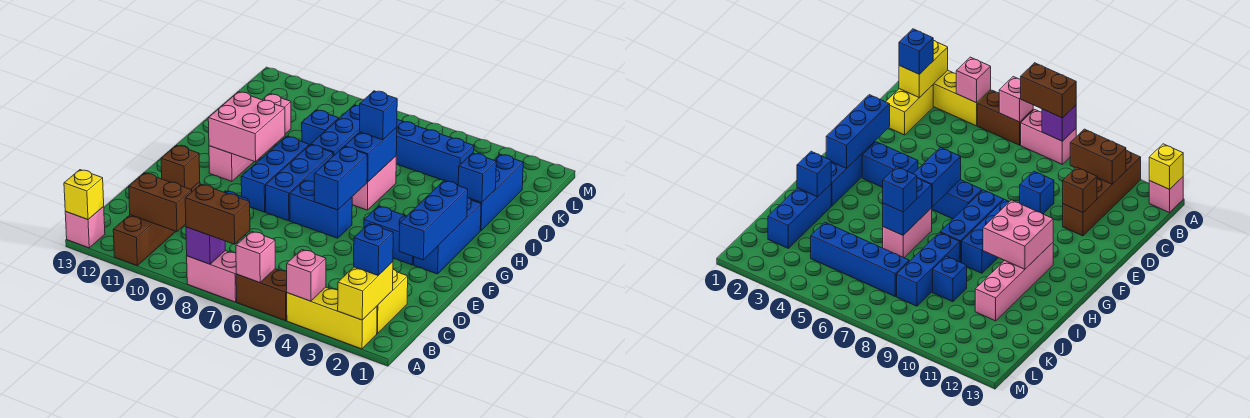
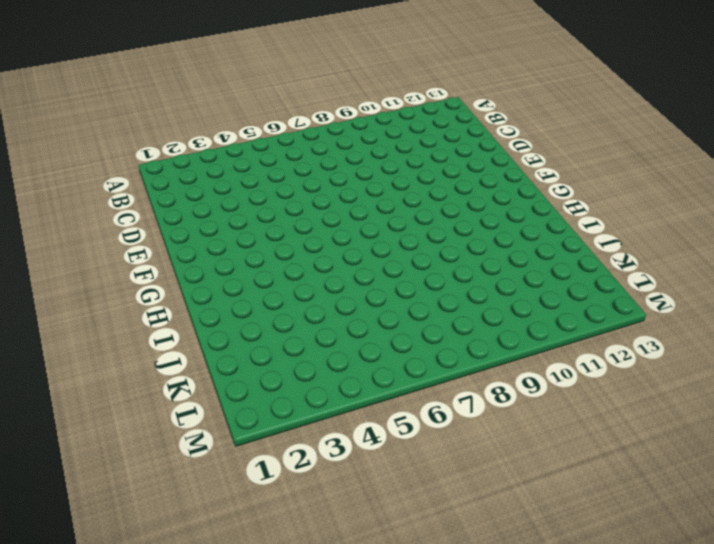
none -> yellow brick A2:A4 level 1
none -> brown brick A5:A6 level 1
none -> pink brick A7:A8 level 1
none -> brown brick A11:D11 level 1

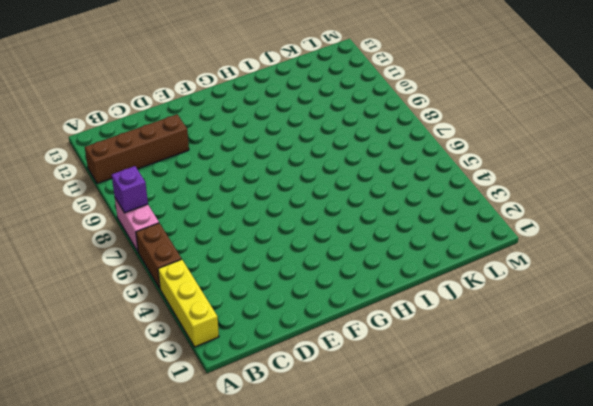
none -> pink brick A13 level 1
none -> yellow brick B2:C2 level 1
none -> blue brick D9 level 1
none -> blue brick F2:H2 level 1

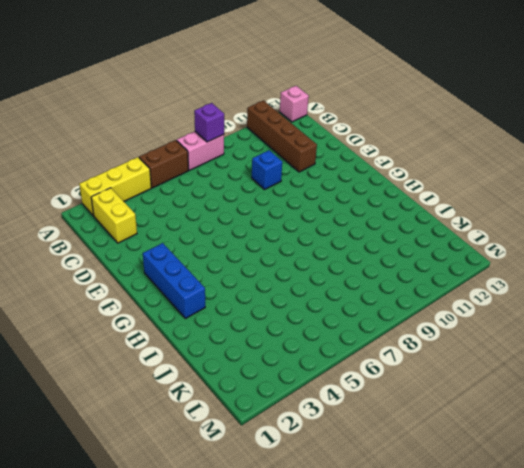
none -> blue brick F3:F4 level 1
none -> blue brick F6:F7 level 1
none -> blue brick F8:H8 level 1
none -> blue brick F9:H9 level 1

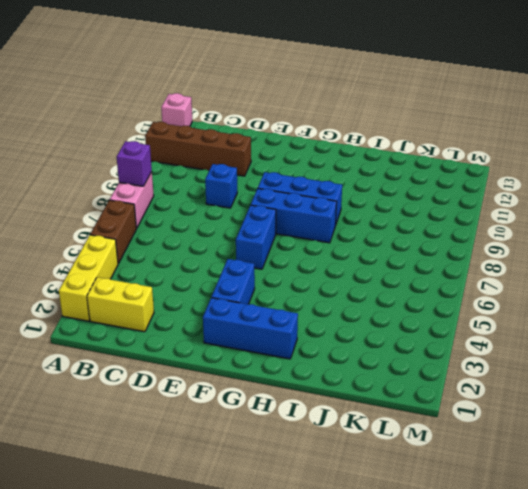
none -> pink brick G11:J11 level 1
none -> pink brick H6:I6 level 1
none -> blue brick I2:K2 level 1
none -> blue brick I8:K8 level 1

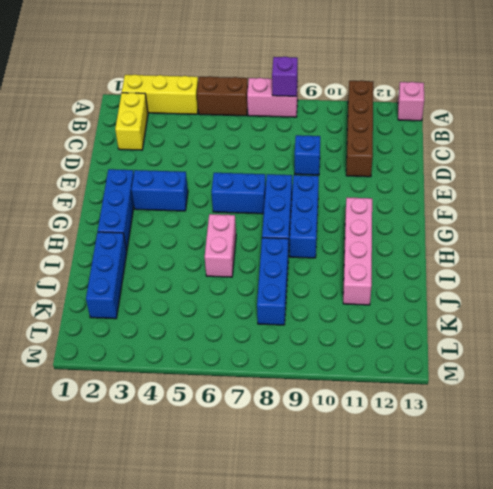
none -> blue brick J9 level 1
none -> blue brick K4:K7 level 1
none -> yellow brick A2:B2 level 2
none -> pink brick A4 level 2

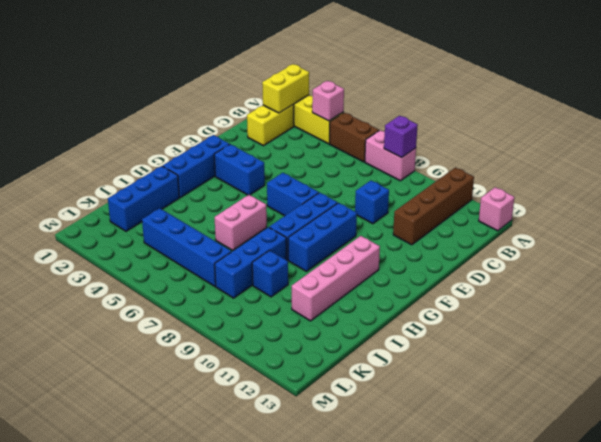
none -> pink brick A6 level 2
none -> yellow brick A13 level 2
none -> brown brick B10:B11 level 2
none -> brown brick D11 level 2

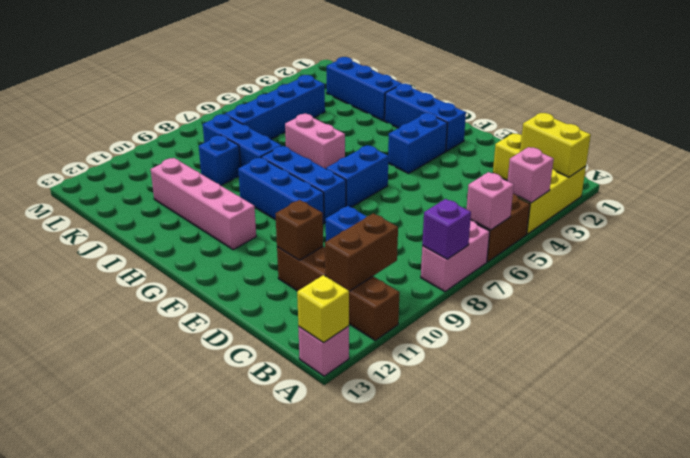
none -> blue brick E2:G2 level 2
none -> blue brick F6:G6 level 2
none -> pink brick G10:H11 level 2
none -> blue brick H6:I6 level 2

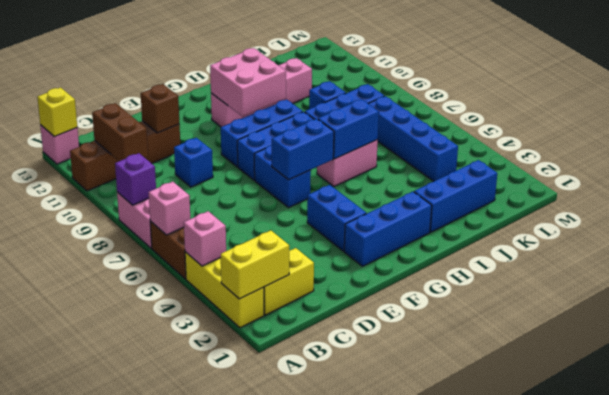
none -> blue brick E2:G2 level 2
none -> blue brick I2 level 2
none -> brown brick A7:A8 level 3
none -> blue brick B2 level 3

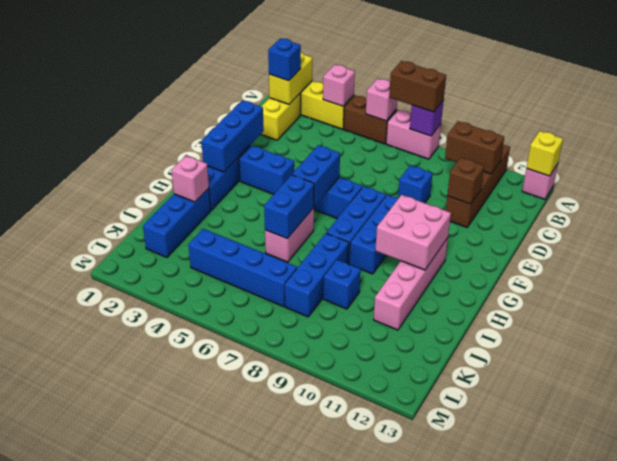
pink brick I2 level 2 -> blue brick I2 level 2
none -> blue brick I6 level 3

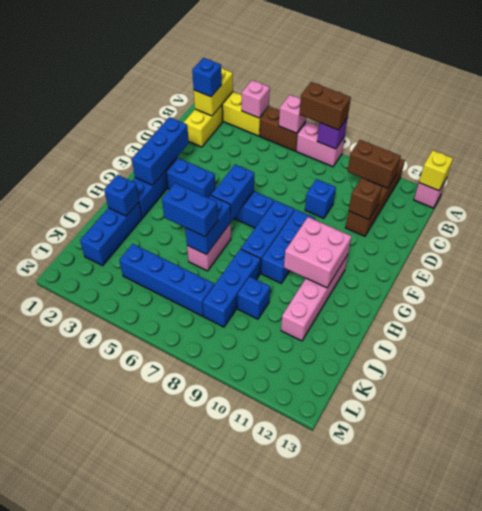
blue brick I5:I6 level 3 -> blue brick I6 level 3

